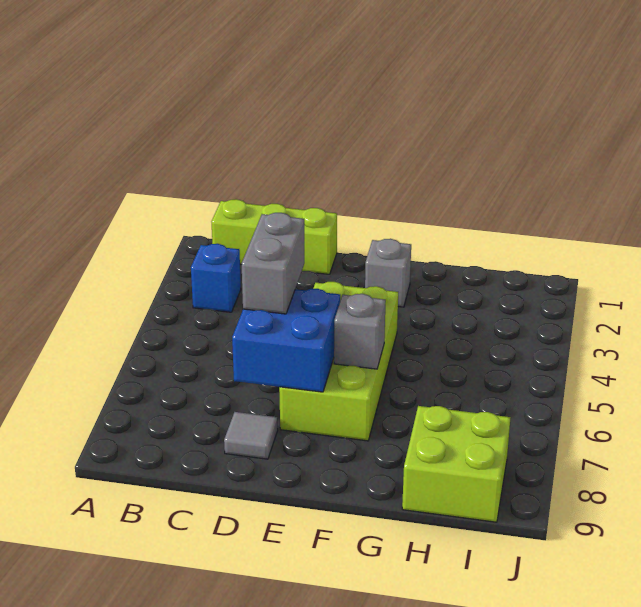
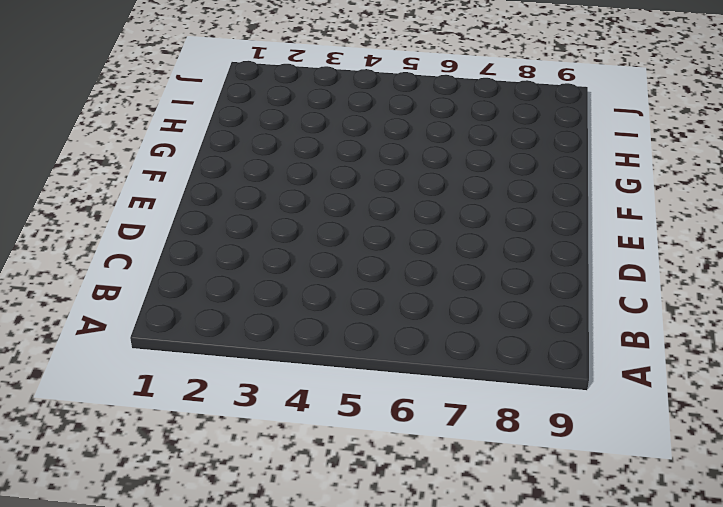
none -> lime brick B1:D1 level 1
none -> blue brick B3 level 1

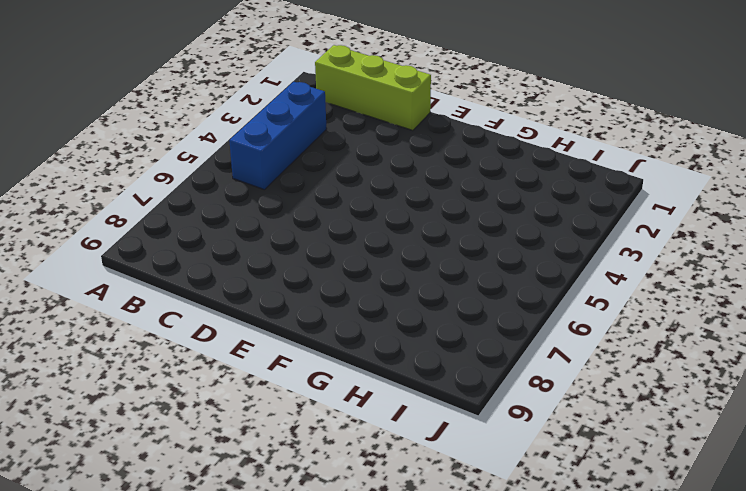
blue brick B3:B5 level 1 -> blue brick B3 level 1
none -> grey tile D8 level 1
none -> lime brick E4:F7 level 1

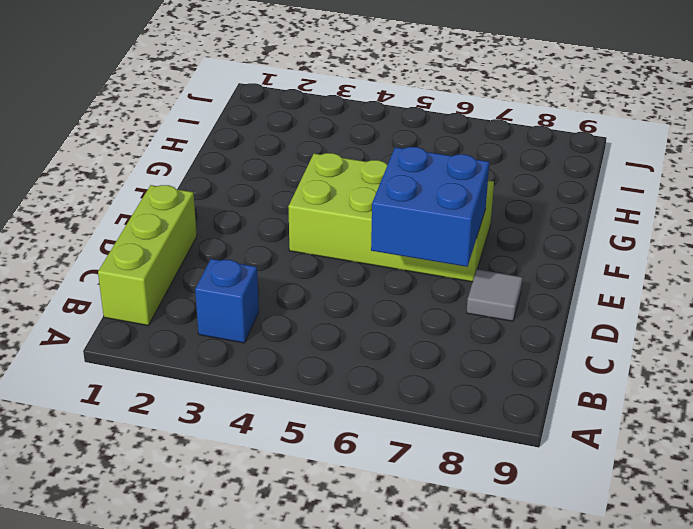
none -> grey brick F2 level 1
none -> lime brick H8:I9 level 1

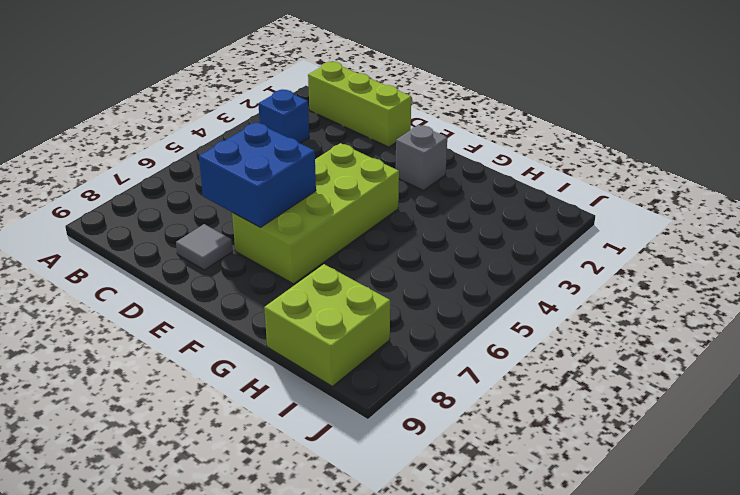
none -> grey brick F6 level 2
none -> grey brick D5:D6 level 3

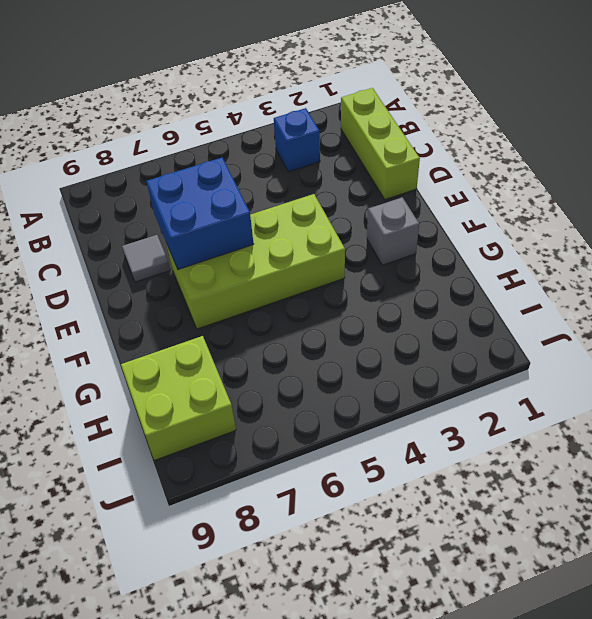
none -> grey brick F6 level 2
none -> grey brick D5:D6 level 3

